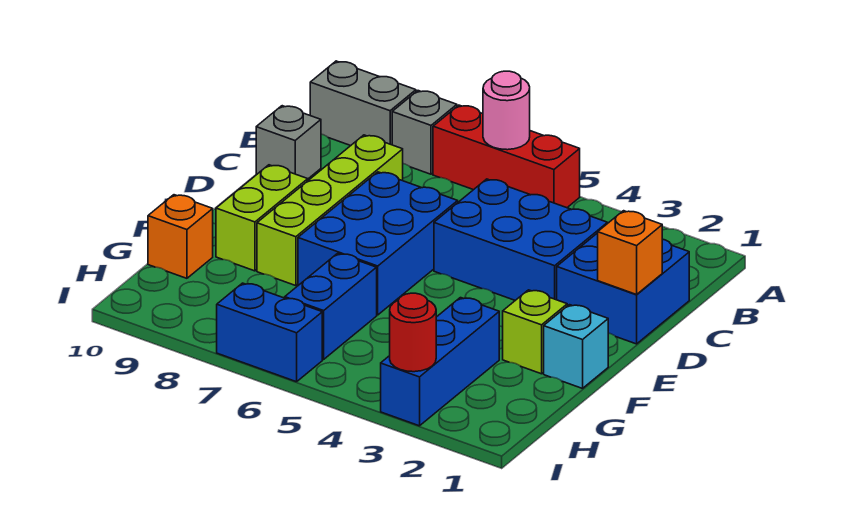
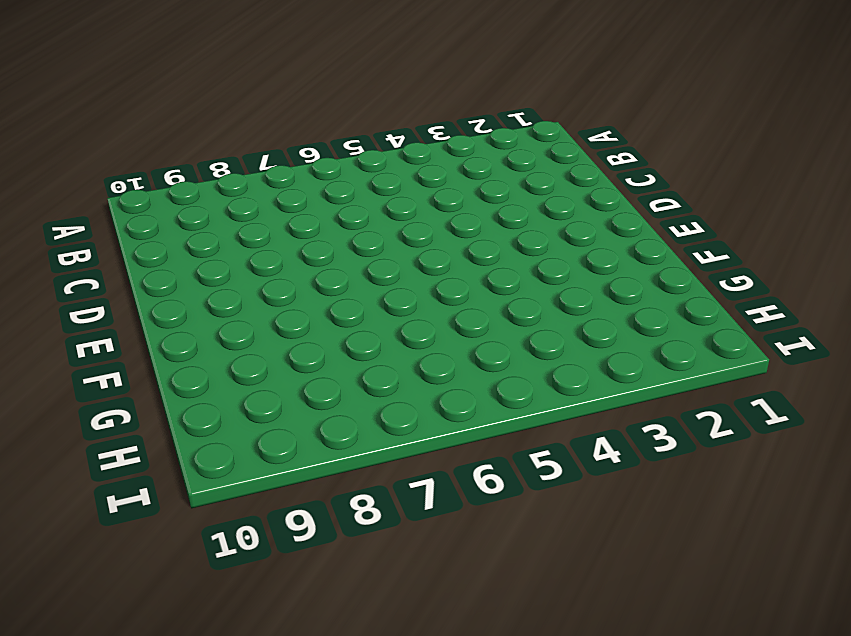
none -> red brick A5:A7 level 1
none -> grey brick A8 level 1
none -> grey brick A9:A10 level 1

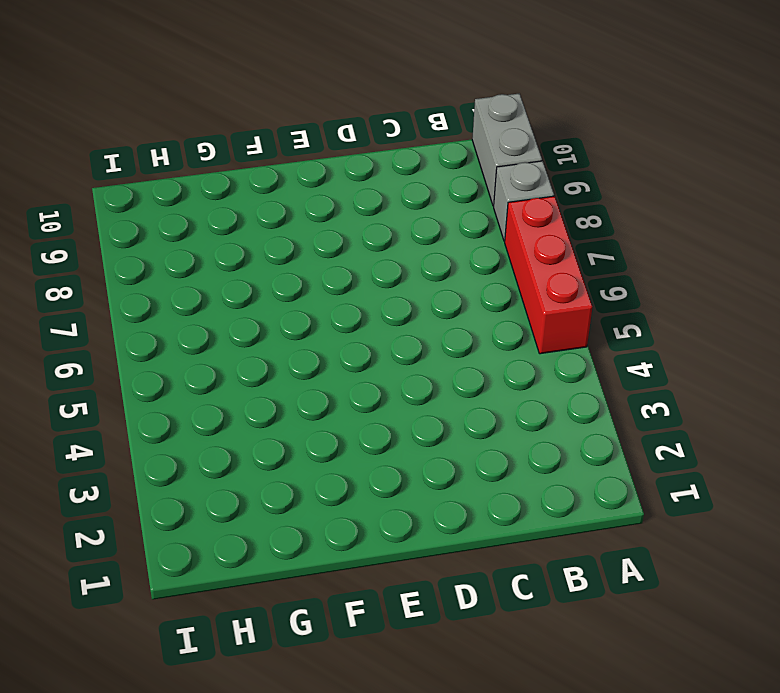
none -> blue brick C1:D2 level 1
none -> blue brick C3:D5 level 1
none -> lime brick C8:F8 level 1

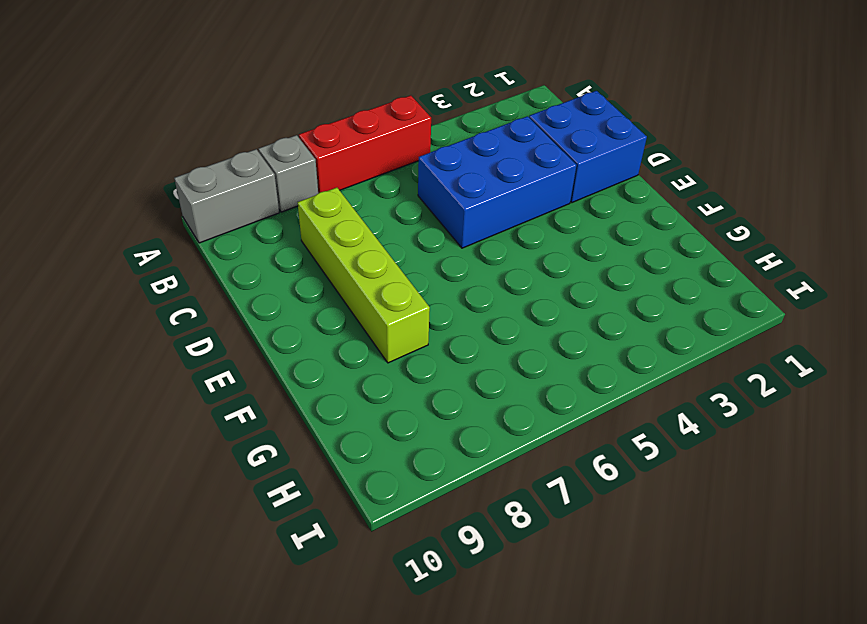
none -> grey brick C10 level 1
none -> blue brick D6:F7 level 1
none -> lime brick E9:F9 level 1

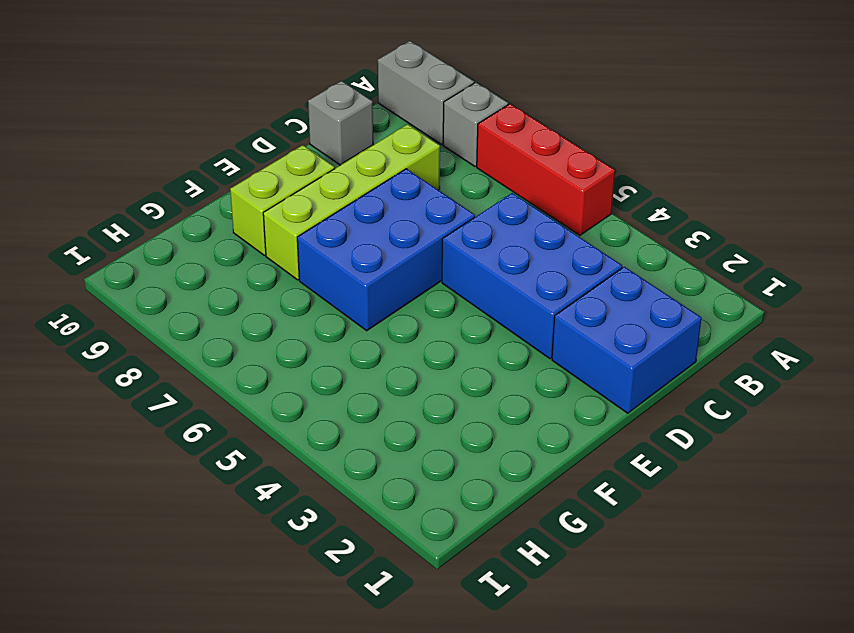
none -> cyan brick F1 level 1
none -> lime brick F2 level 1
none -> blue brick G3:I3 level 1

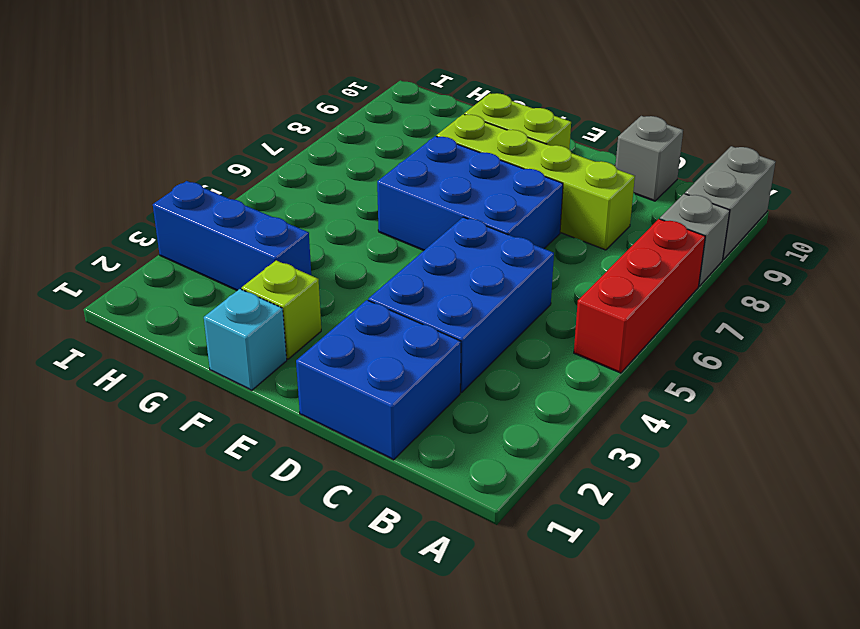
none -> blue brick G6:H6 level 1
none -> orange brick G10 level 1
none -> blue brick I6:I7 level 1

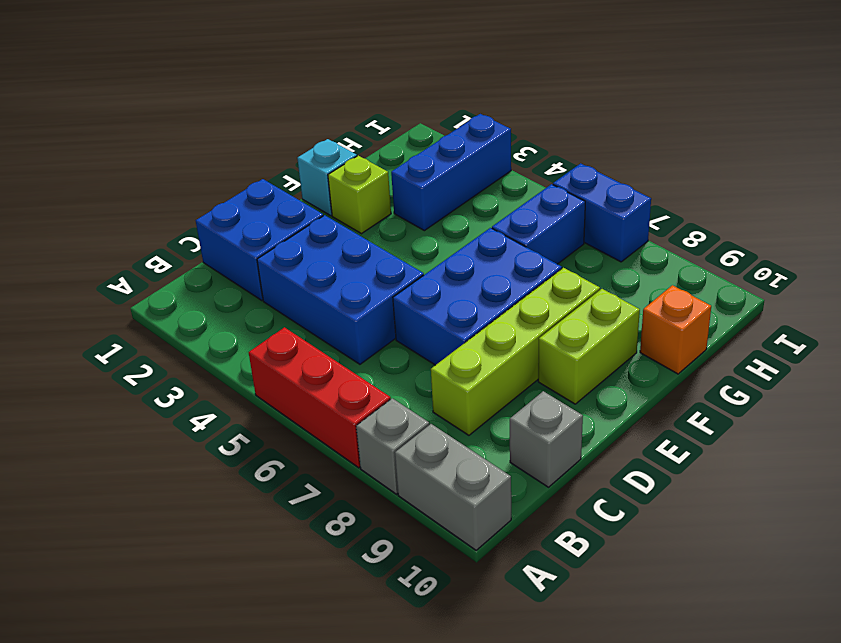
none -> pink round brick A6 level 2
none -> orange brick D1 level 2
none -> red round brick I3 level 2

